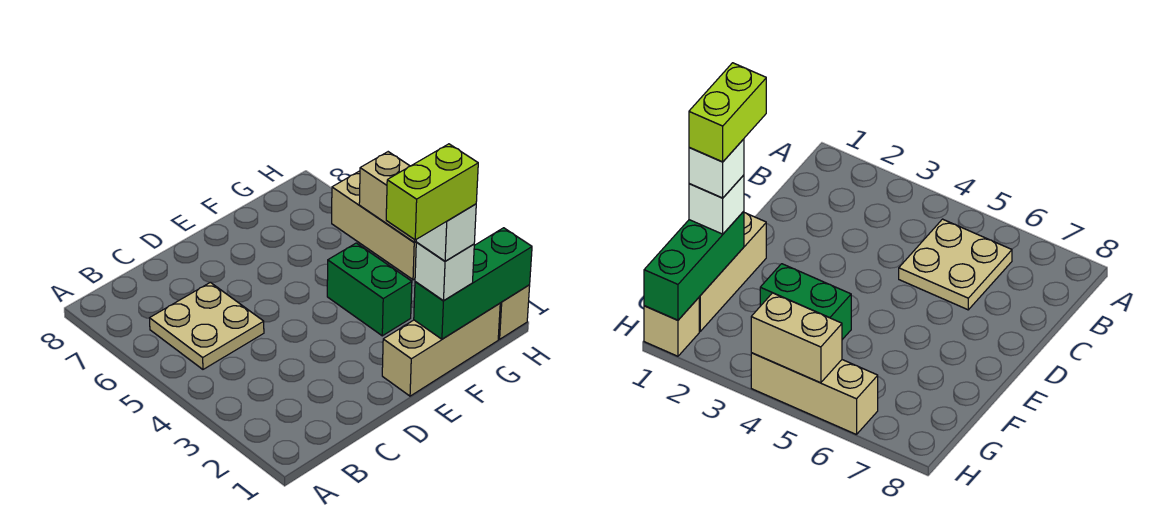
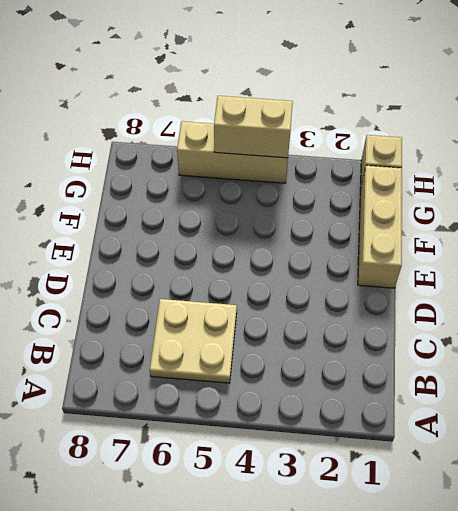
none -> green brick F3:F4 level 1
none -> green brick F1:H1 level 2

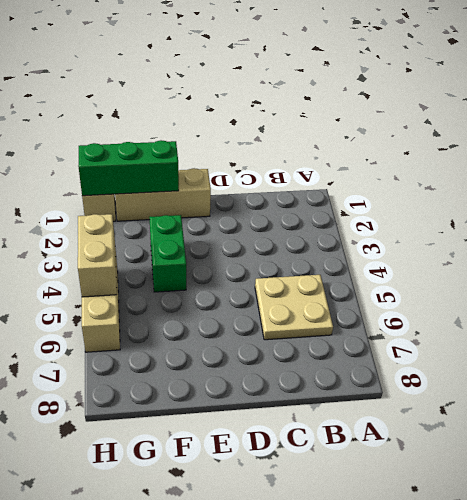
none -> white brick F1 level 3
none -> white brick F1 level 4

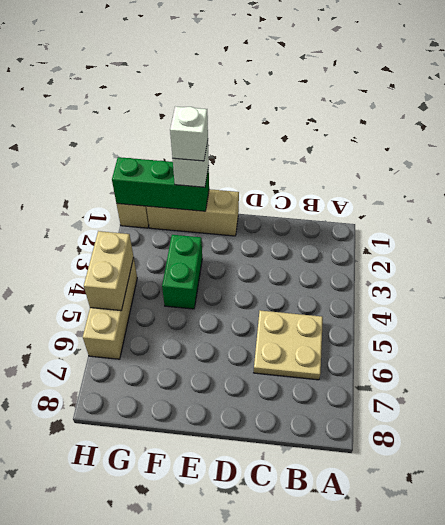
none -> lime brick E1:F1 level 5

